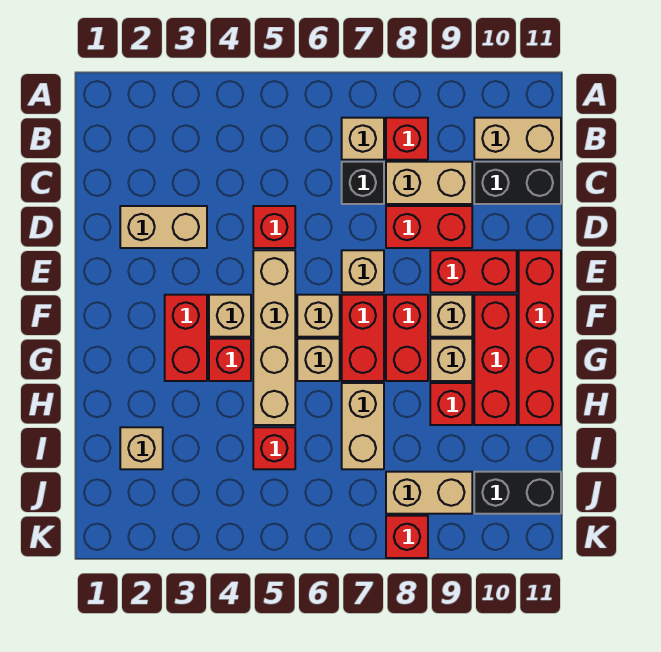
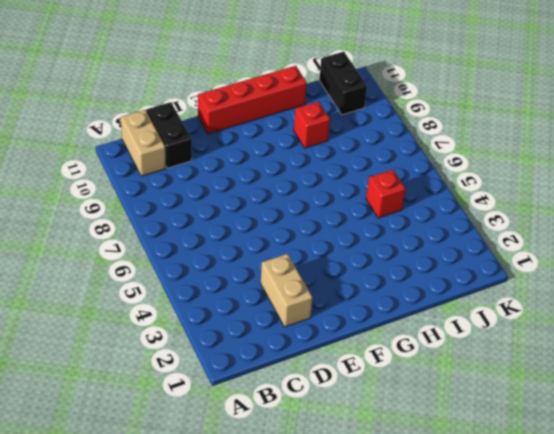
none -> tan brick B7 level 1
none -> red brick B8 level 1
none -> black brick C7 level 1
none -> tan brick C8:C9 level 1

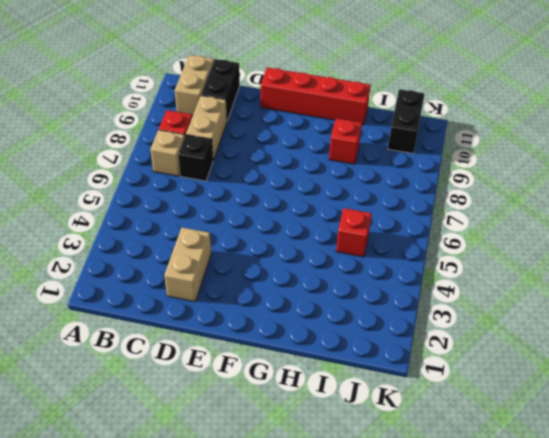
none -> red brick D5 level 1
none -> red brick D8:D9 level 1
none -> tan brick E5:H5 level 1
none -> tan brick E7 level 1

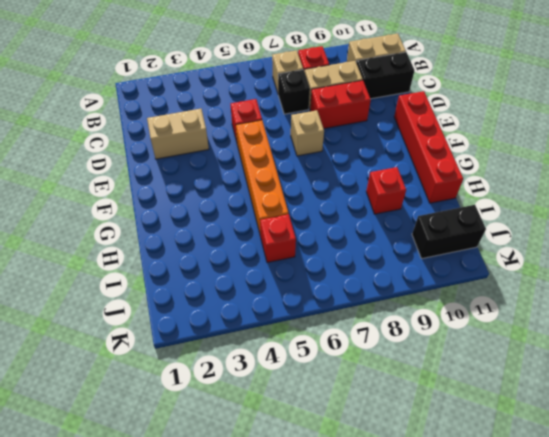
orange brick E5:H5 level 1 -> tan brick E5:H5 level 1
none -> red brick E9:E10 level 1
none -> red brick F3:G3 level 1
none -> tan brick F4 level 1
none -> tan brick F6 level 1

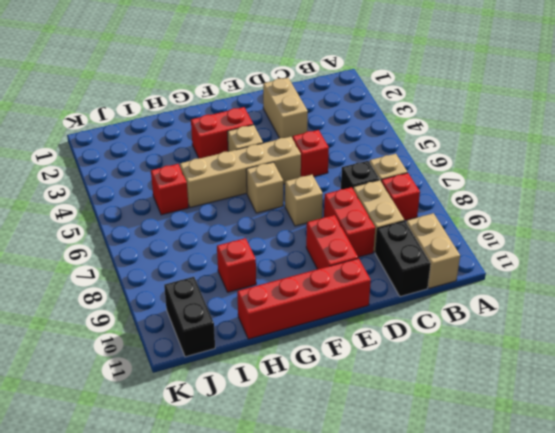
none -> red brick F7:G7 level 1
none -> red brick F8:G8 level 1
none -> tan brick F9 level 1
none -> red brick F10:H10 level 1

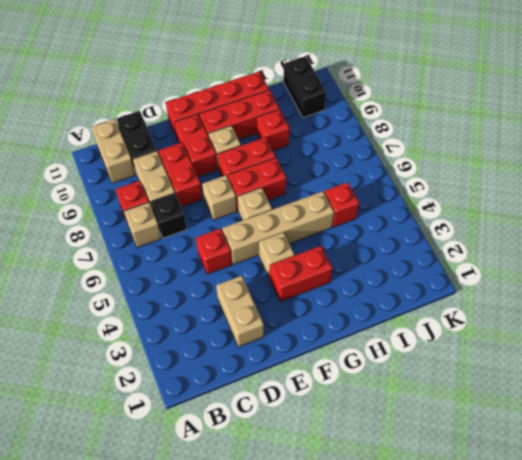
none -> red brick G4 level 1
none -> tan brick G6 level 1
none -> tan brick G9 level 1
none -> tan brick H7:I7 level 1

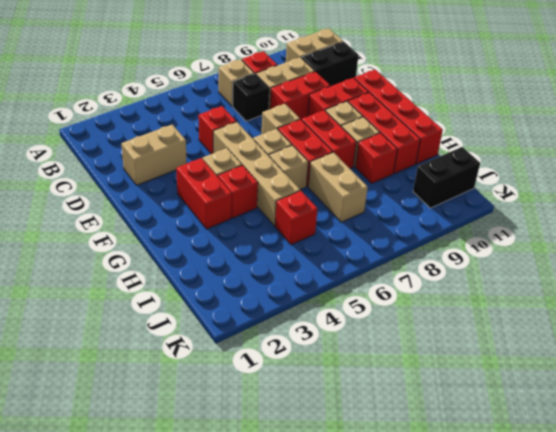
none -> tan brick I2 level 1
none -> tan brick J8:J9 level 1
none -> red brick K8 level 1

